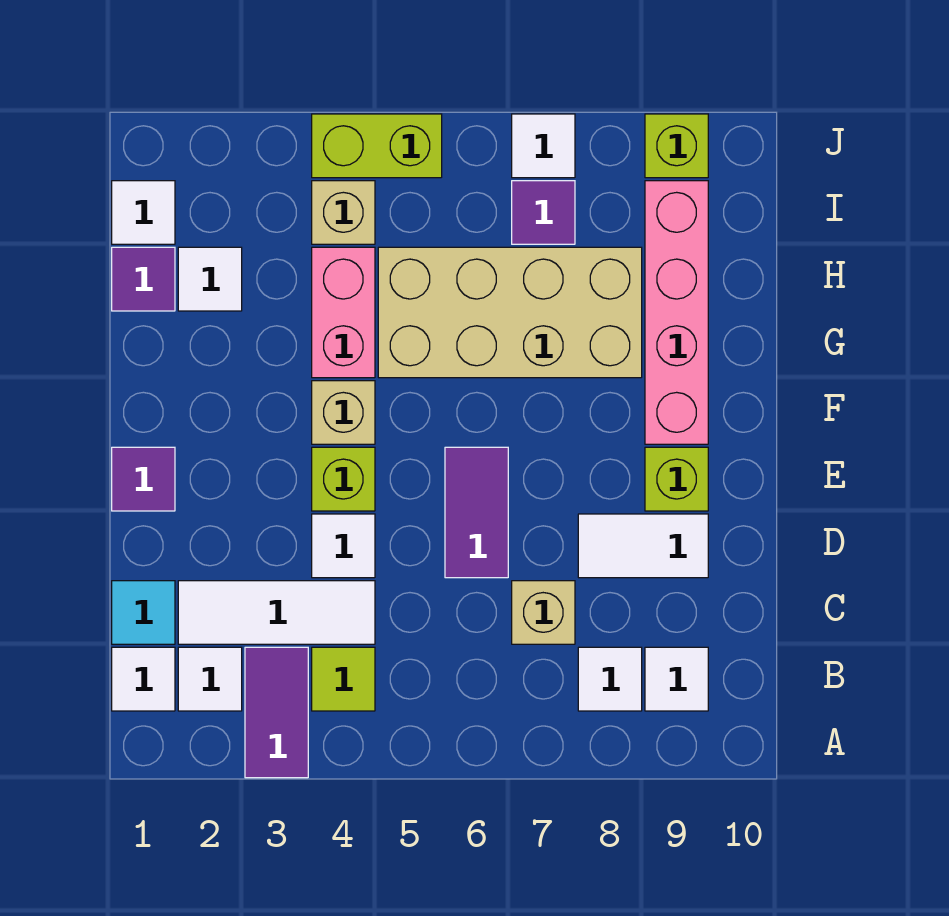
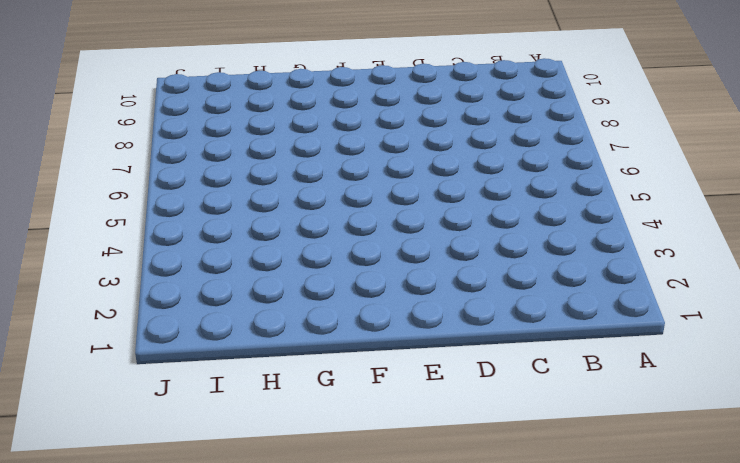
none -> purple tile A3:B3 level 1
none -> white tile B1 level 1
none -> white tile B2 level 1

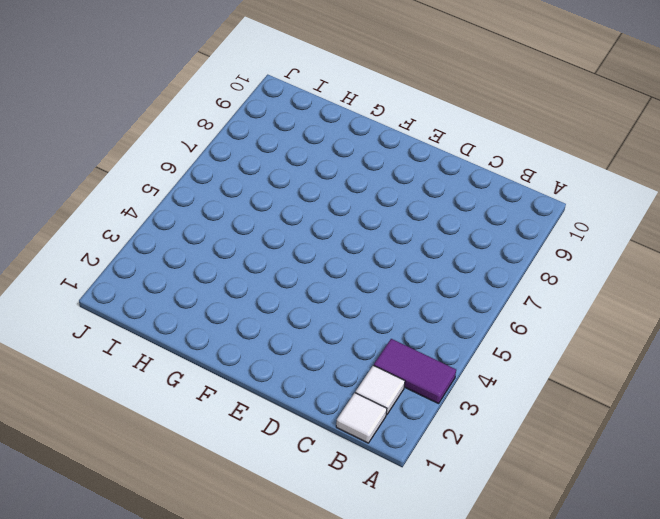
none -> lime tile B4 level 1
none -> white tile B8 level 1
none -> white tile B9 level 1

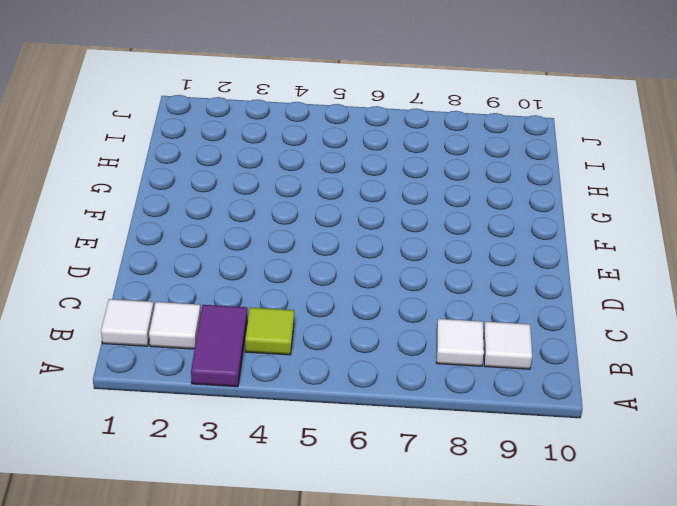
none -> cyan tile C1 level 1
none -> white tile C2:C4 level 1
none -> tan brick C7 level 1

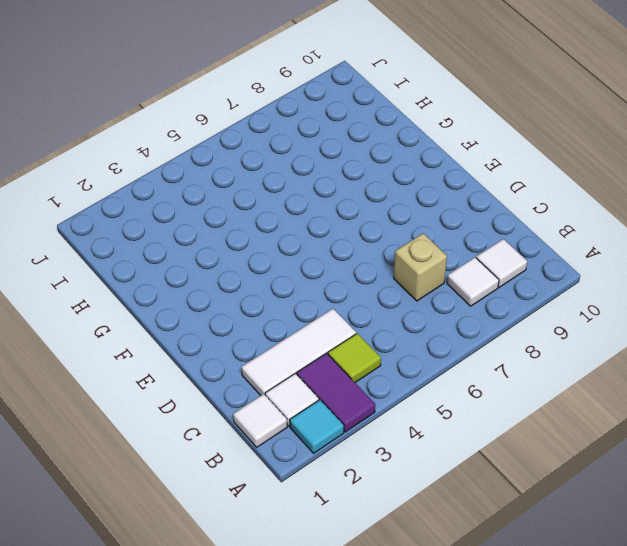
cyan tile A2 level 1 -> cyan tile C1 level 1
none -> white tile D4 level 1
none -> purple tile D6:E6 level 1
none -> white tile D8:D9 level 1

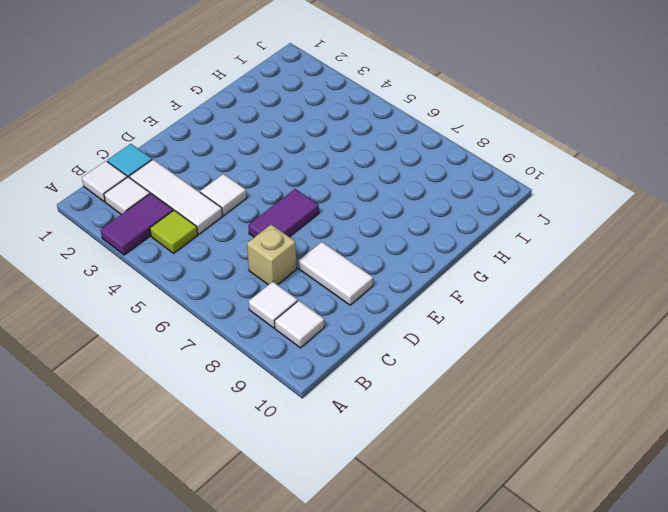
none -> purple tile E1 level 1
none -> lime brick E4 level 1
none -> lime brick E9 level 1

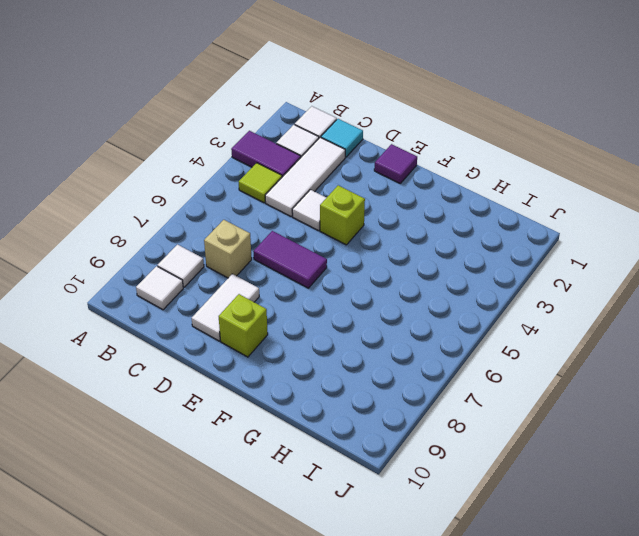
none -> tan brick F4 level 1
none -> pink brick F9:I9 level 1
none -> pink brick G4:H4 level 1

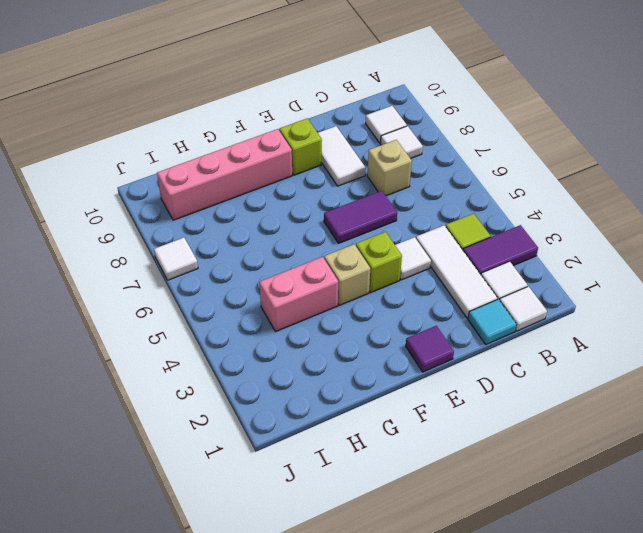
none -> tan brick G5:H8 level 1
none -> purple tile H1 level 1
none -> white tile H2 level 1

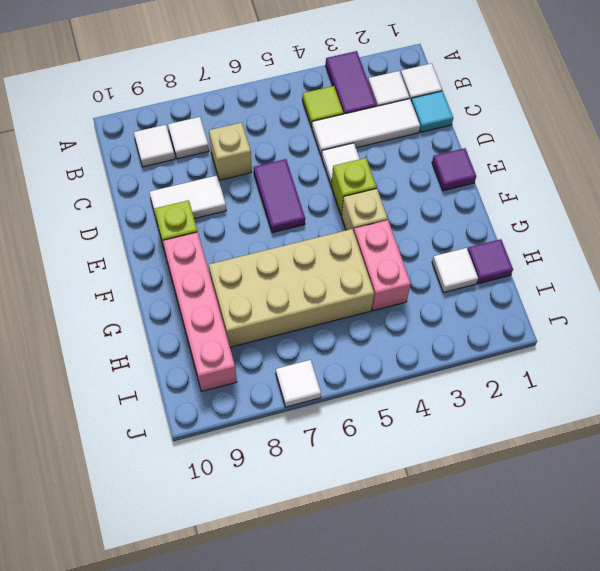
none -> white tile I1 level 1
none -> tan brick I4 level 1
none -> purple tile I7 level 1

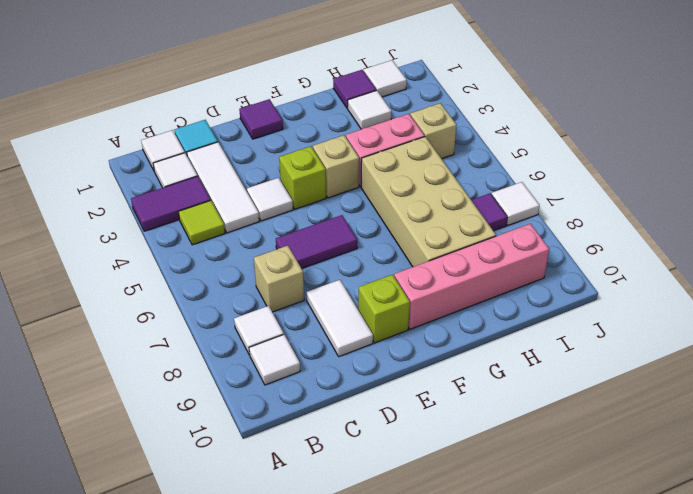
none -> lime brick J4:J5 level 1
none -> lime brick J9 level 1

